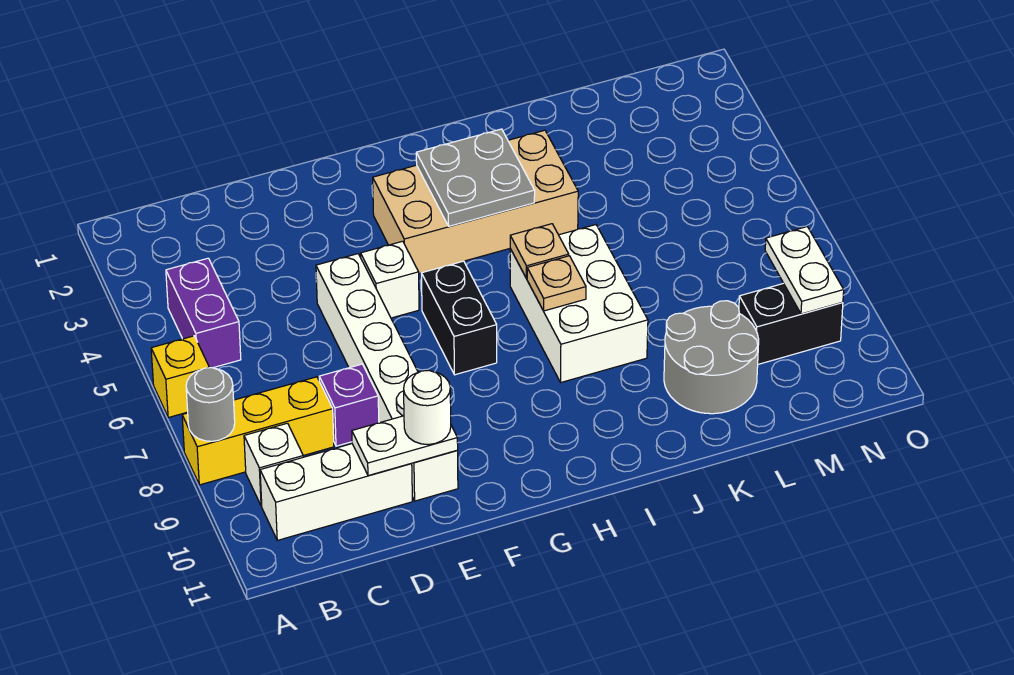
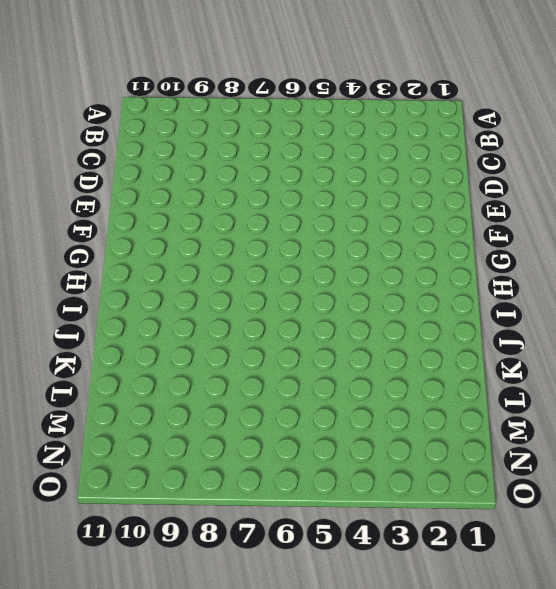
none -> yellow brick A6 level 1
none -> yellow brick A8:C8 level 1
none -> purple brick B4:B5 level 1

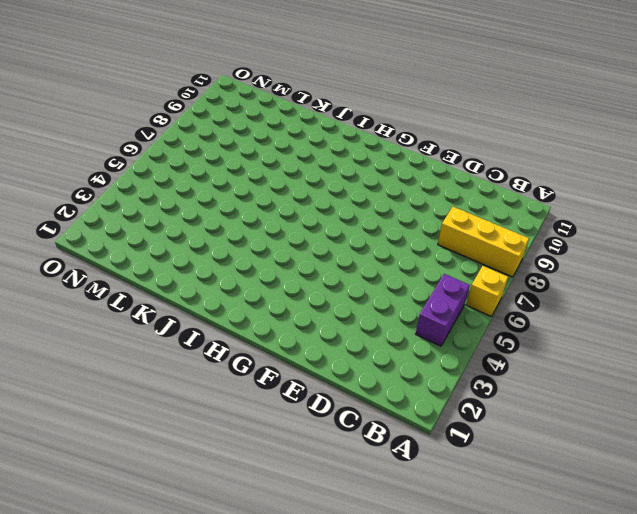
none -> white brick B9 level 1
none -> white brick B10:D10 level 1
none -> purple brick D8 level 1

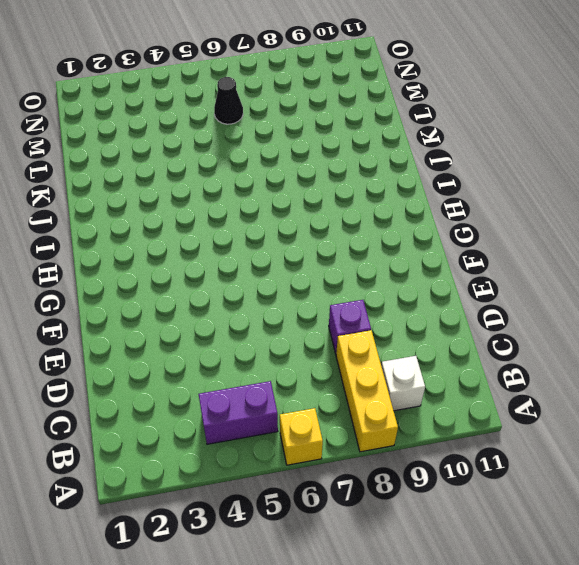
black cone M6 level 1 -> none
none -> white brick B10:D10 level 1
none -> white brick E5:E10 level 1
none -> white brick F5 level 1

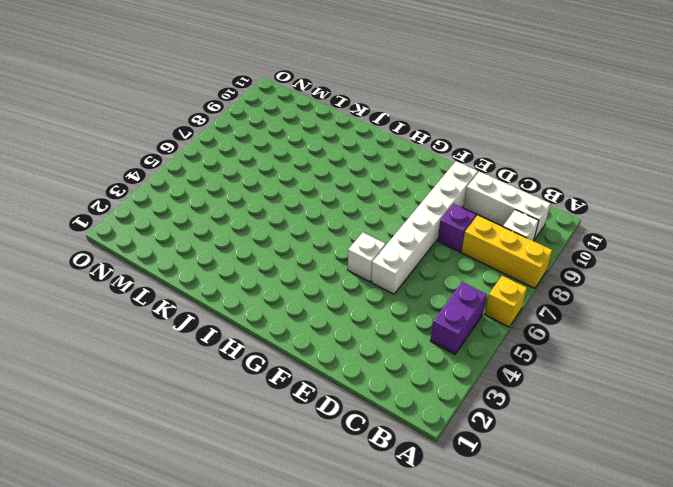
none -> tan brick G3:J4 level 1
none -> black brick G6:G7 level 1
none -> white brick I6:J8 level 1

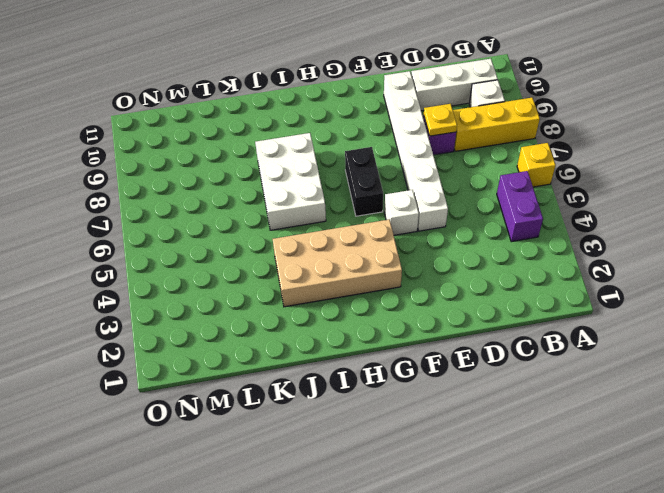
yellow plate D8 level 2 -> none
none -> grey round brick K9:L10 level 1
none -> black brick M9:N9 level 1
none -> grey round brick A8 level 2

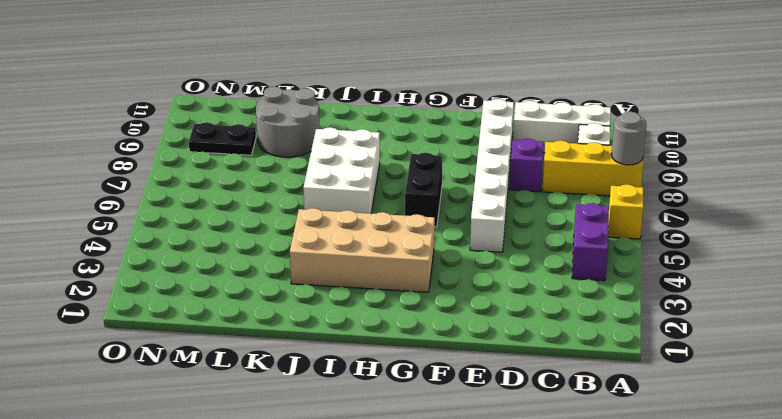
black plate M9:N9 level 1 -> black brick M9:N9 level 1
none -> white brick F5 level 1
none -> white plate D10:E10 level 2
none -> grey plate H3:I4 level 2

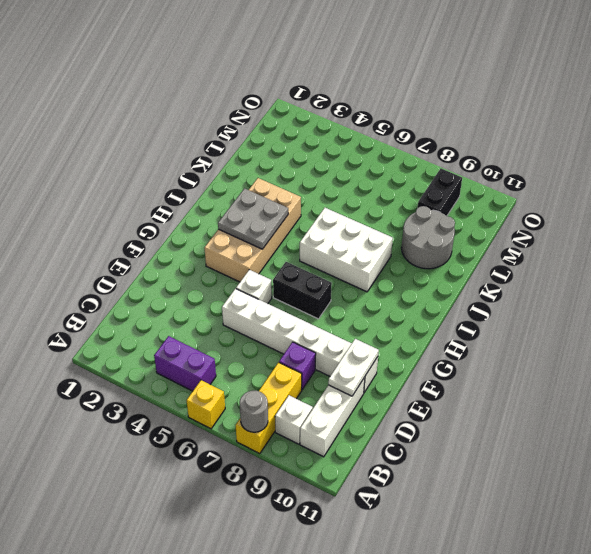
none -> tan plate I6 level 2
none -> tan plate I7 level 2
none -> white plate N8:N9 level 2

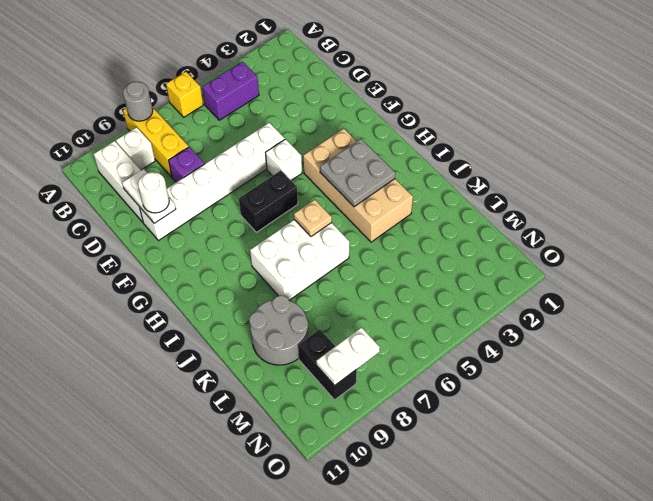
none -> tan plate I7 level 2

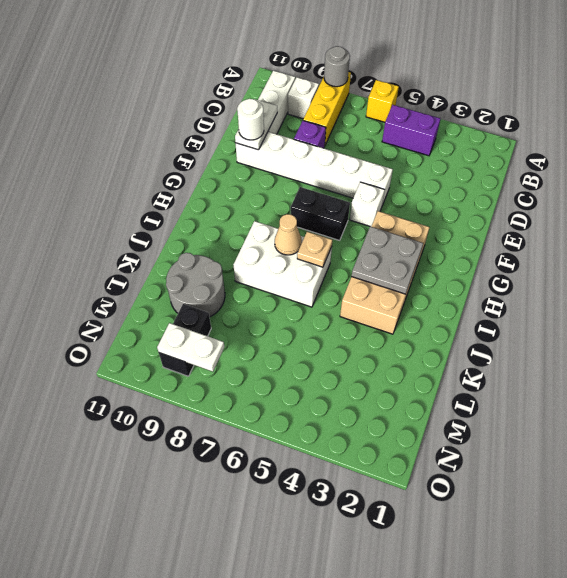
tan cone I7 level 2 -> tan plate I7 level 2

